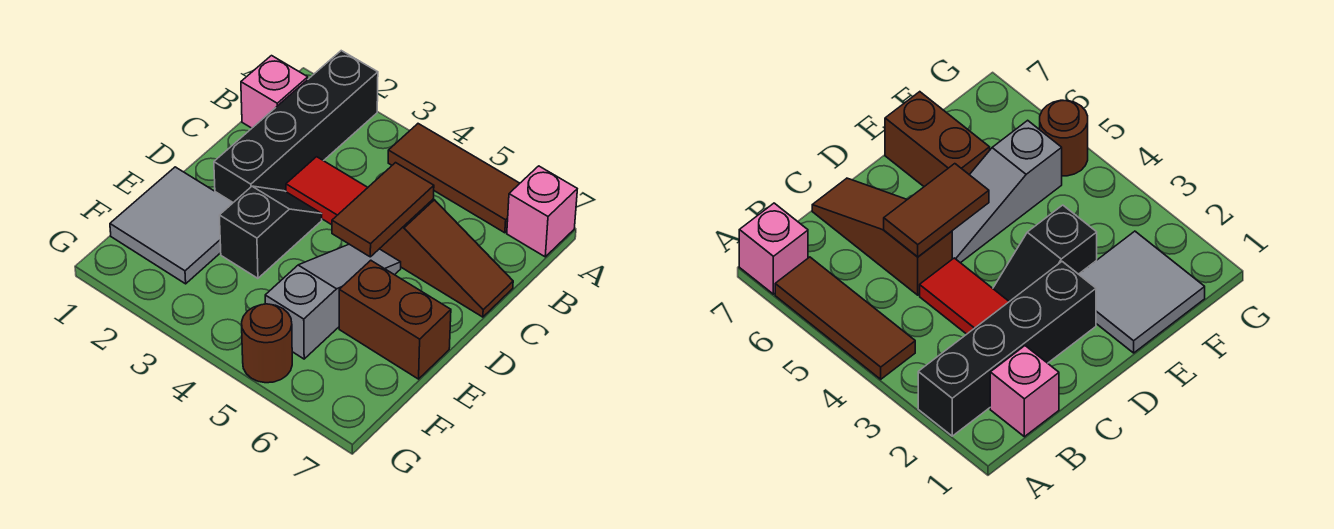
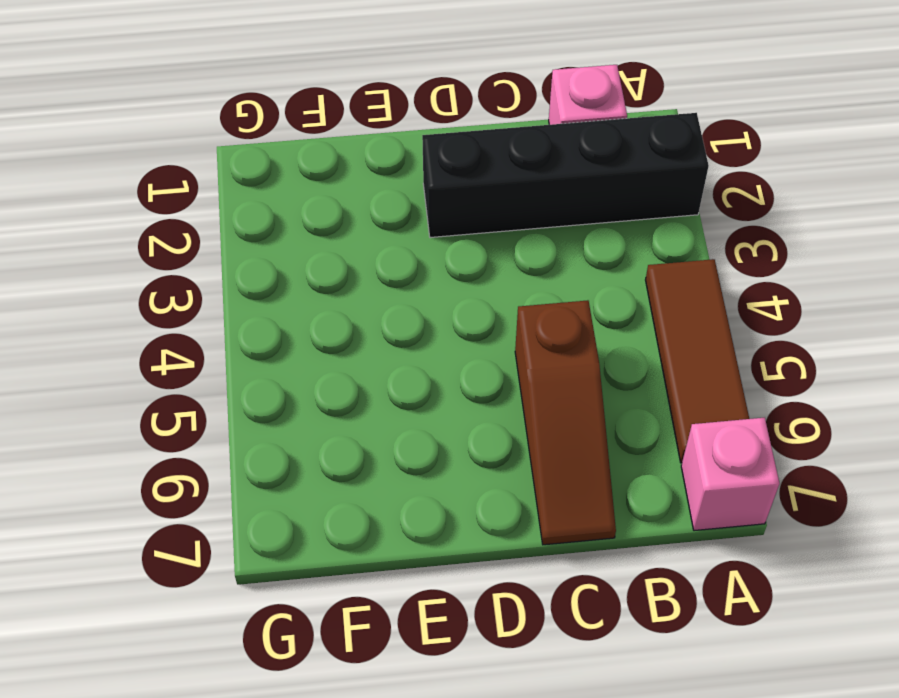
none -> red tile C3:C4 level 1
none -> black slope D3:E3 level 1 top E
none -> grey slope D5:F5 level 1 top F

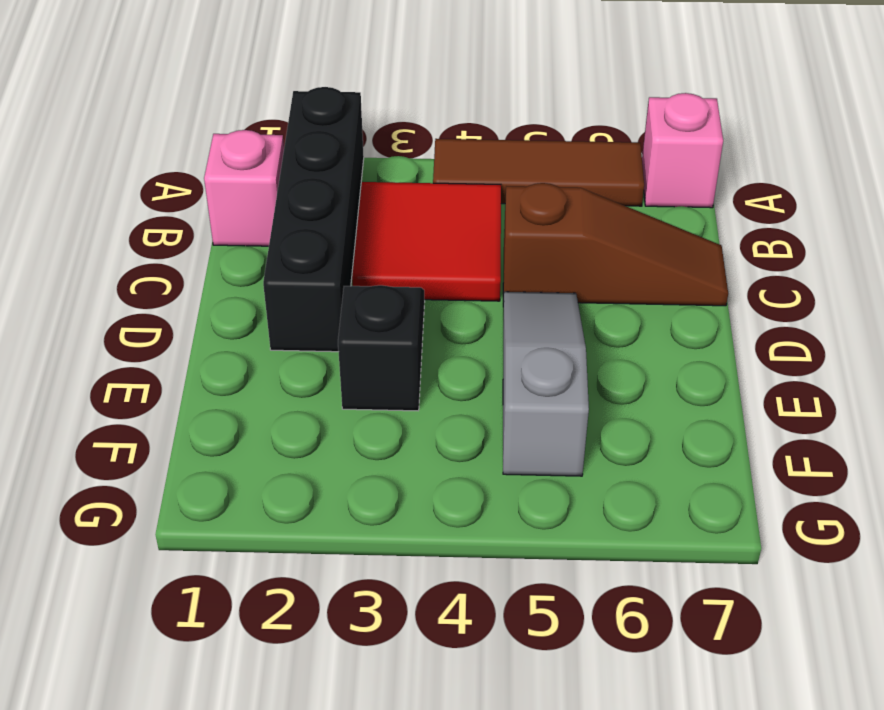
red tile B3:C4 level 1 -> red tile C3:C4 level 1
none -> grey tile E1:F2 level 1
none -> brown brick E6:E7 level 1
none -> brown round brick G5 level 1

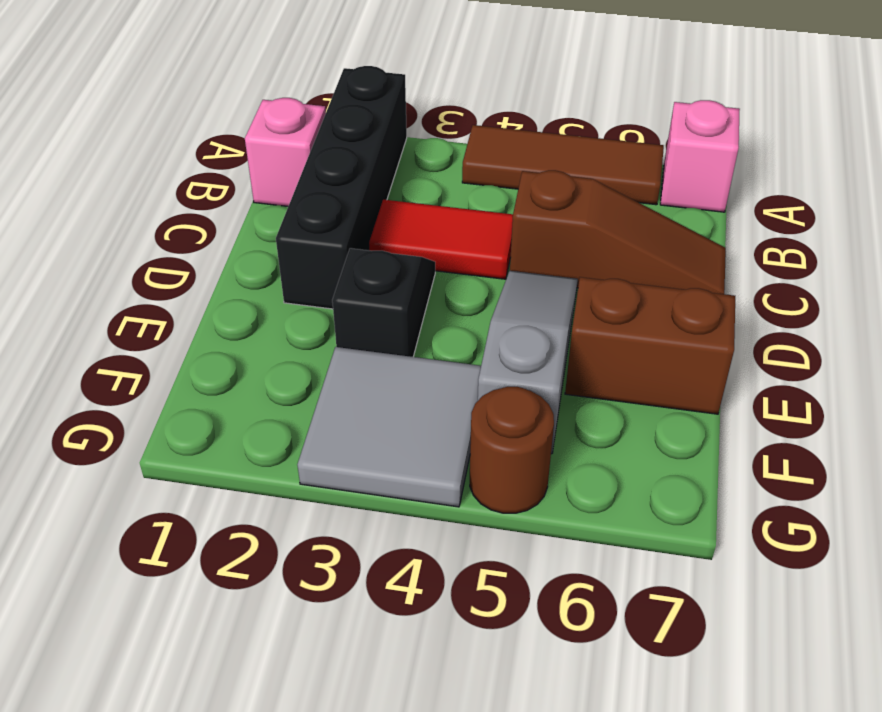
grey tile F3:G4 level 1 -> grey tile E1:F2 level 1
none -> brown tile C5:D5 level 2

